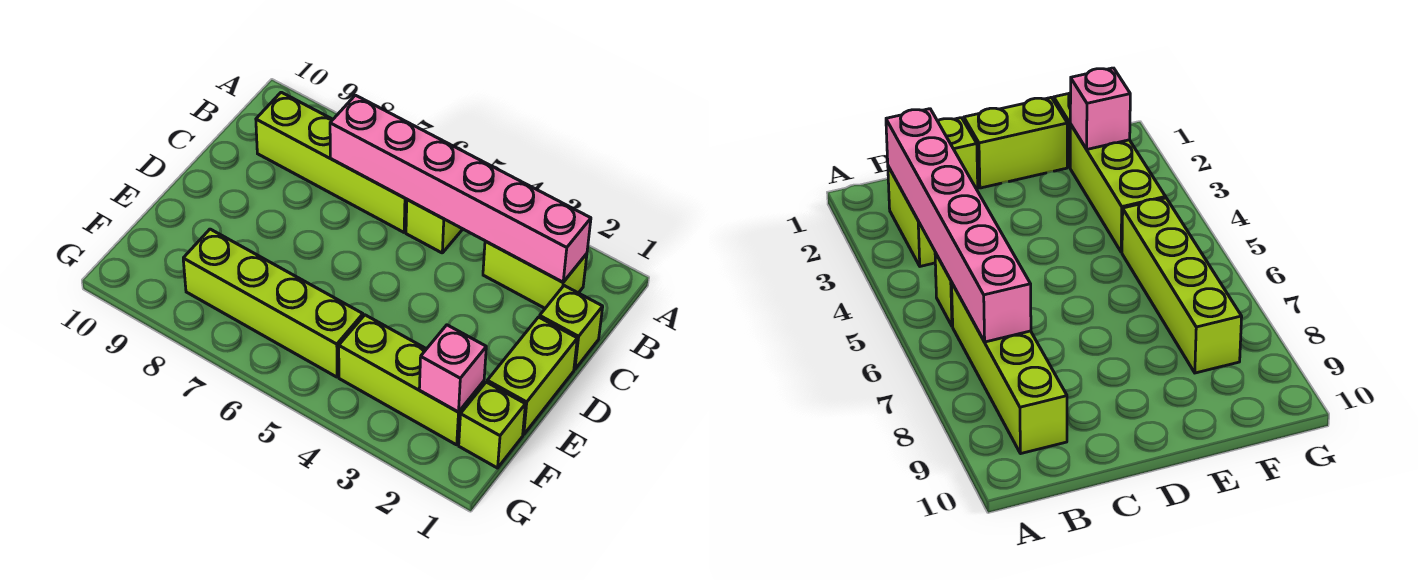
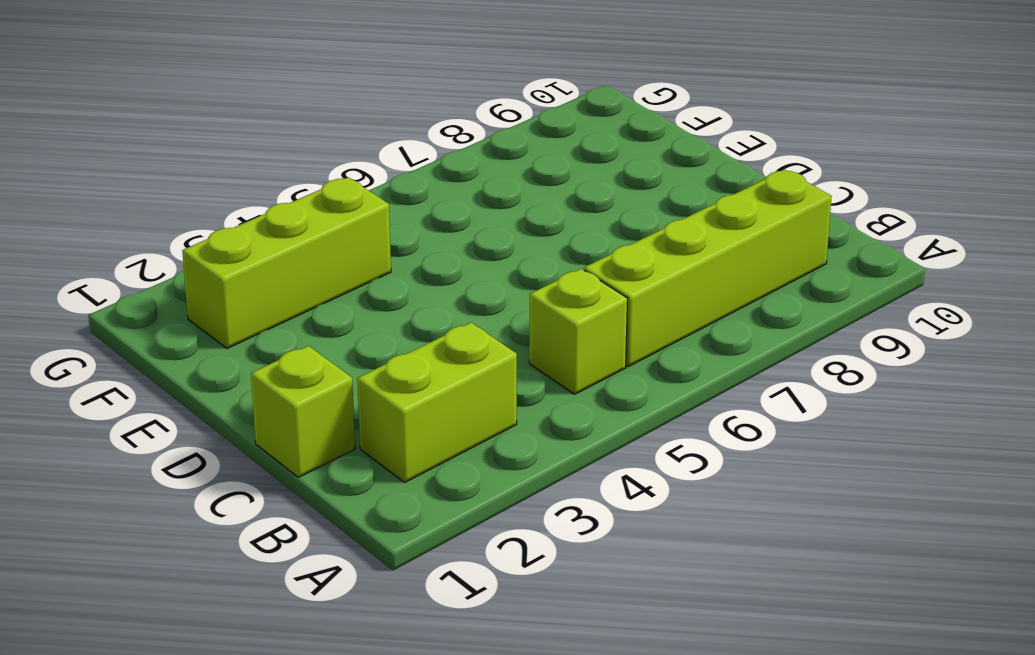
none -> lime brick D1:E1 level 1
none -> lime brick F1 level 1

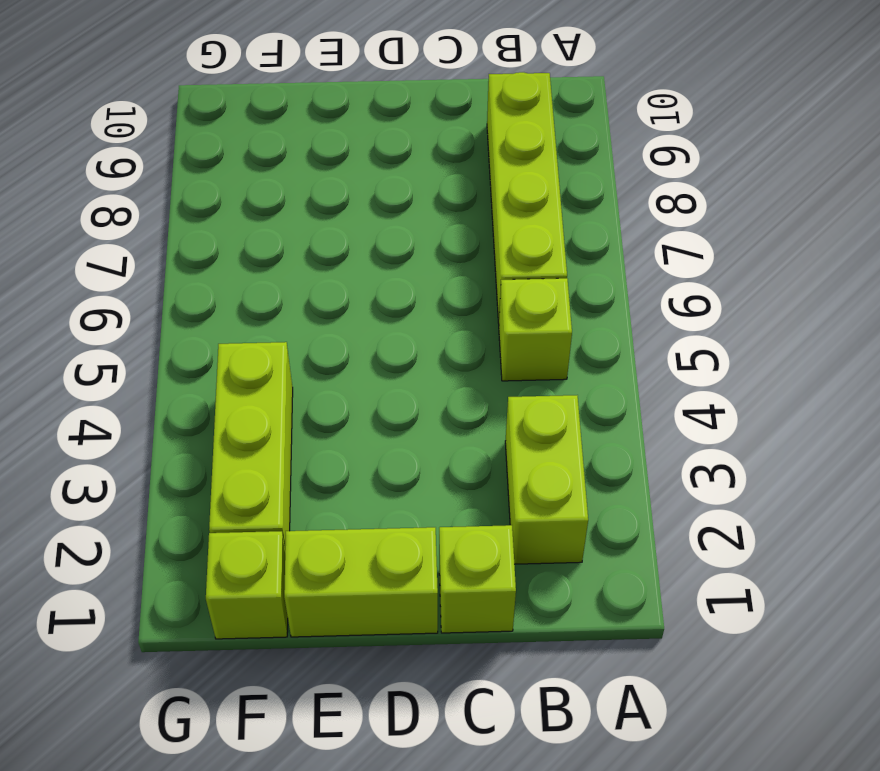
none -> lime brick F5:F8 level 1
none -> pink brick B2:B7 level 2

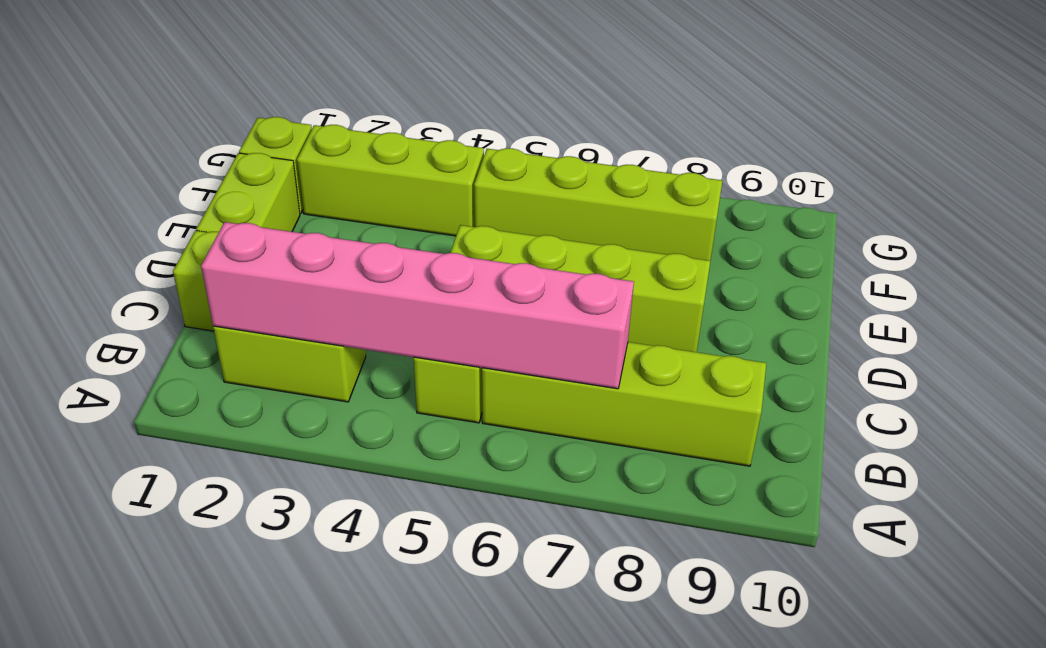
lime brick D5:D8 level 1 -> none
none -> pink brick F2 level 2

